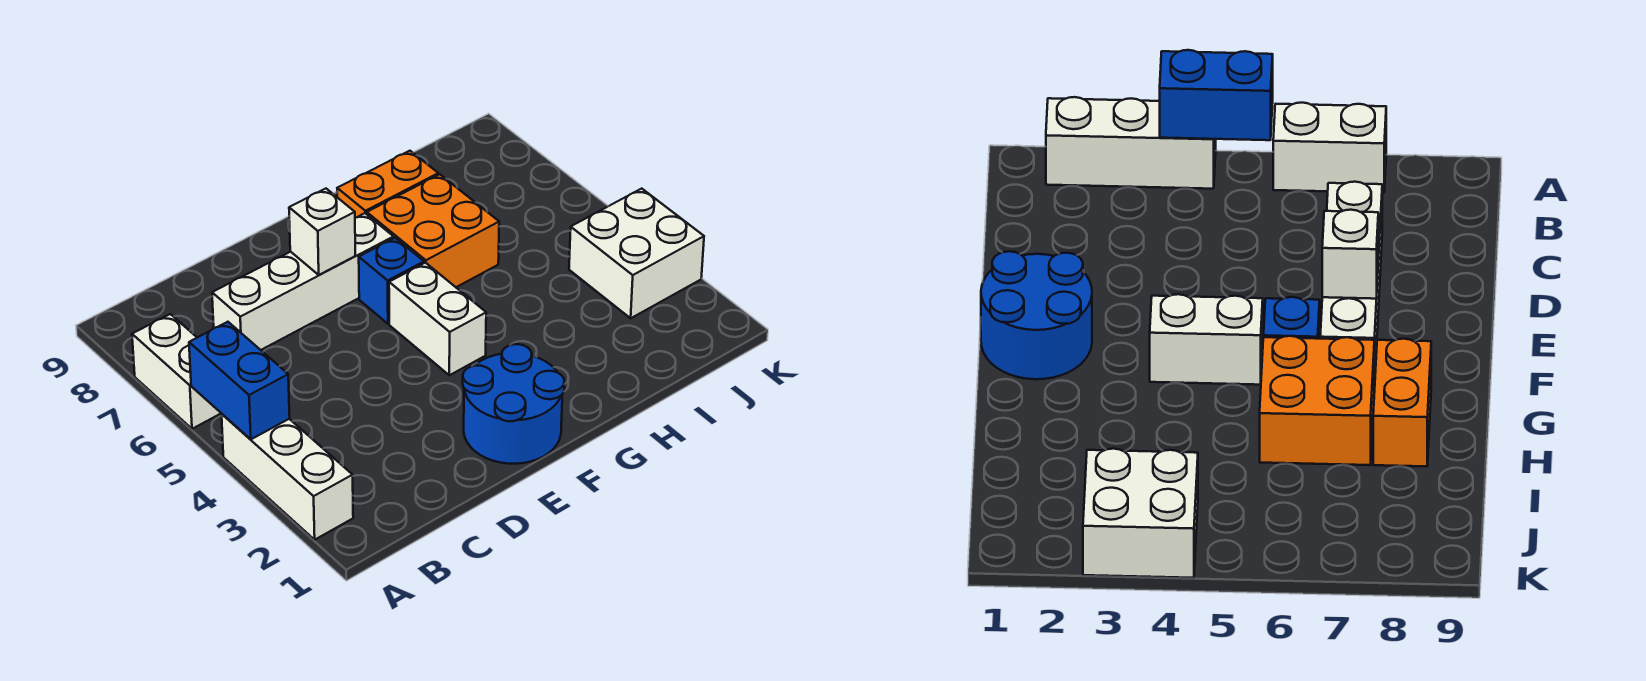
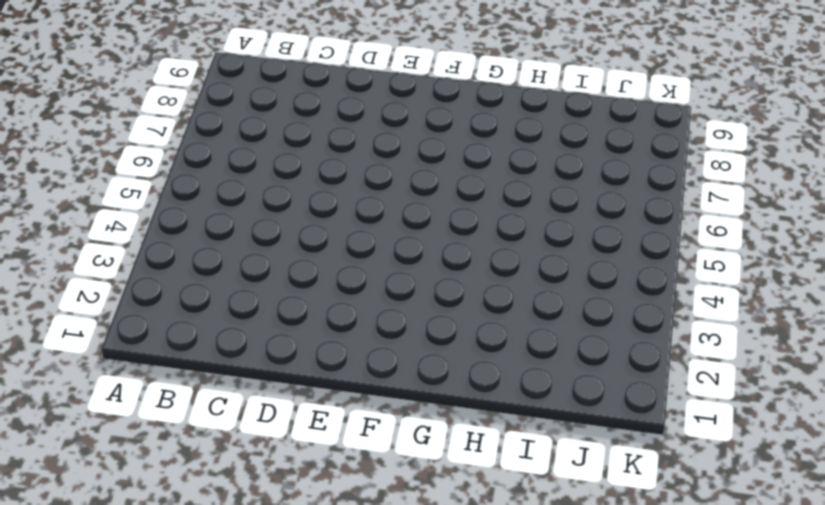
none -> white brick A2:A4 level 1
none -> white brick A6:A7 level 1

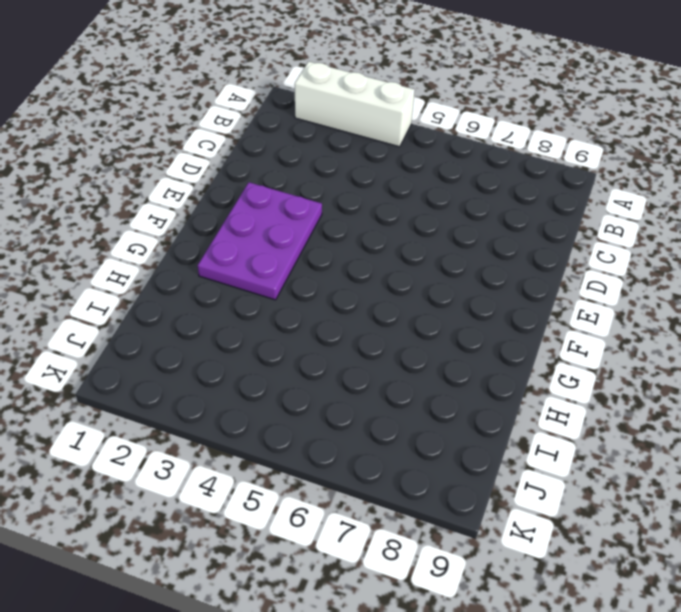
purple plate E2:G3 level 1 -> blue round brick E1:F2 level 1
none -> white brick A6:A7 level 1
none -> white brick C7:F7 level 1

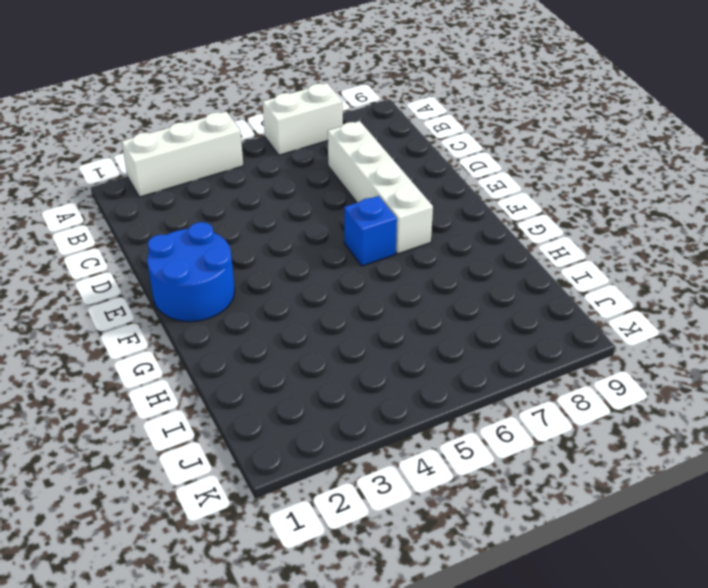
none -> white brick F4:F5 level 1
none -> orange brick G6:H7 level 1

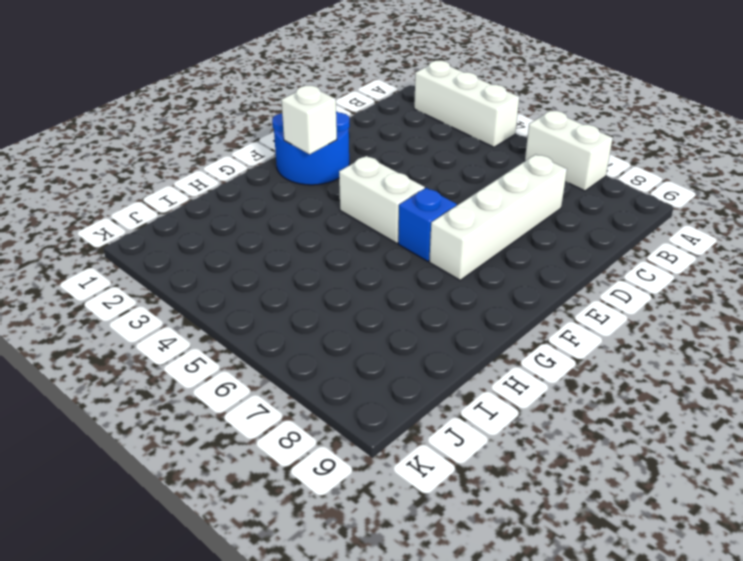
white brick F2 level 2 -> white brick E7 level 2
none -> orange brick G6:H7 level 1
none -> orange brick G8:H8 level 1

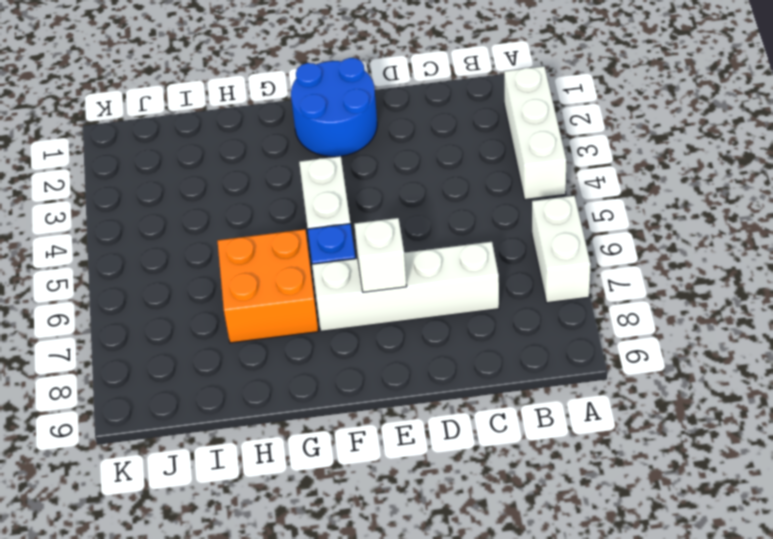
none -> orange brick G8:H8 level 1
none -> white brick J3:K4 level 1

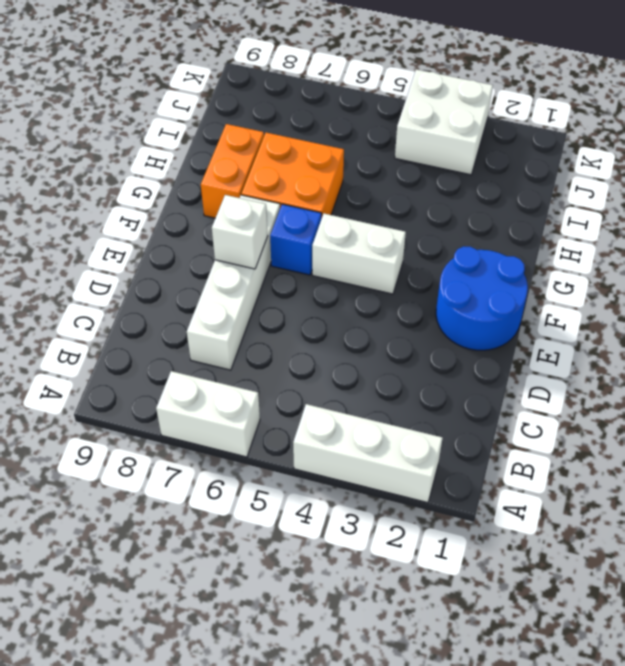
none -> blue brick A4:A5 level 2

